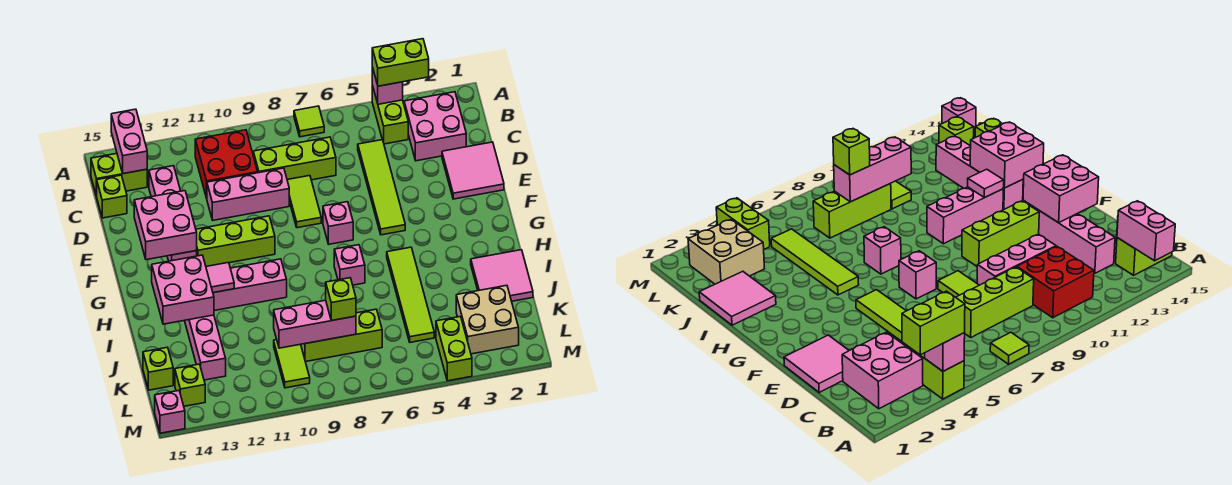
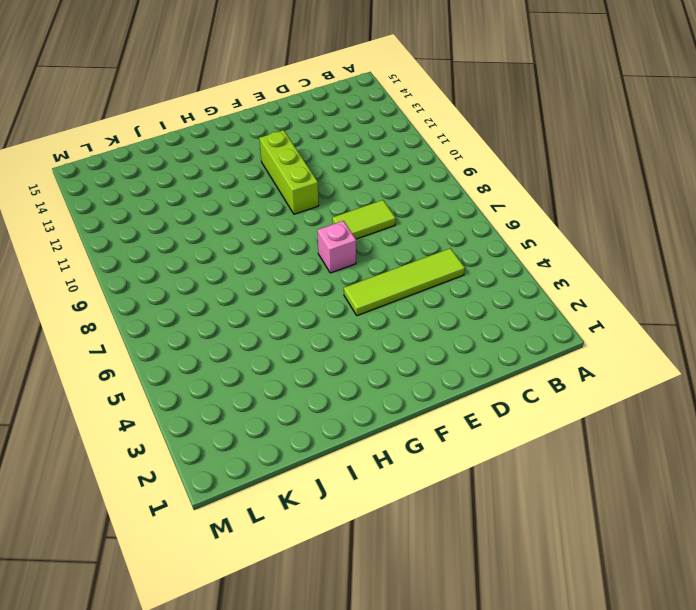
none -> lime brick A4:B4 level 1
none -> lime tile A7 level 1
none -> pink brick B2:C3 level 1
none -> red brick B10:C11 level 1

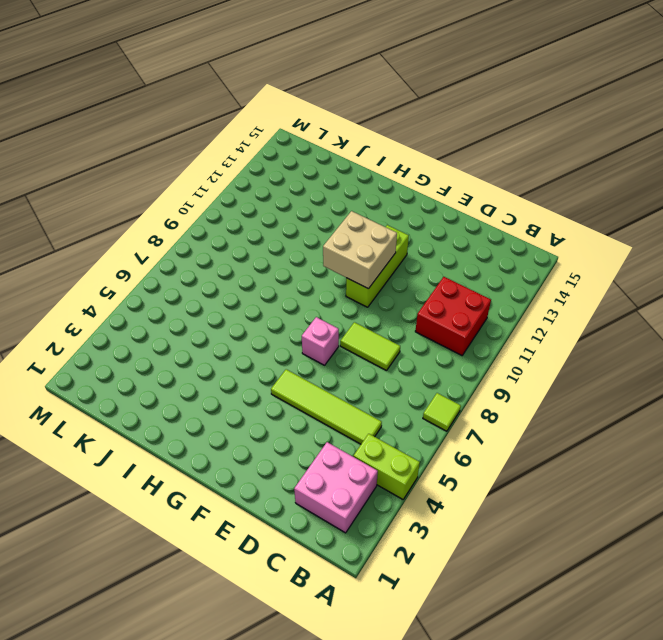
tan brick F10:G11 level 2 -> tan brick K2:L3 level 1
none -> lime brick B14:B15 level 1
none -> lime brick C7:C9 level 1
none -> pink brick C13:F13 level 1
none -> lime brick C15 level 1

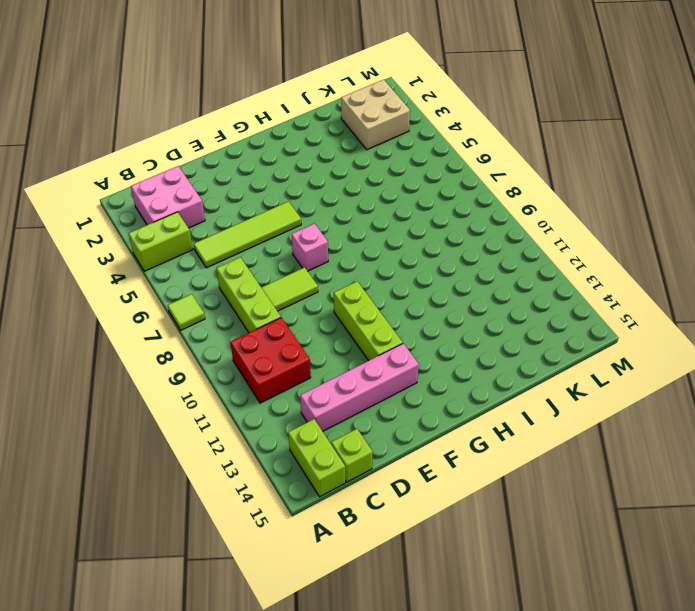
none -> pink tile D1:E2 level 1
none -> pink brick D9:D11 level 1
none -> lime tile H5:K5 level 1
none -> pink brick H7 level 1

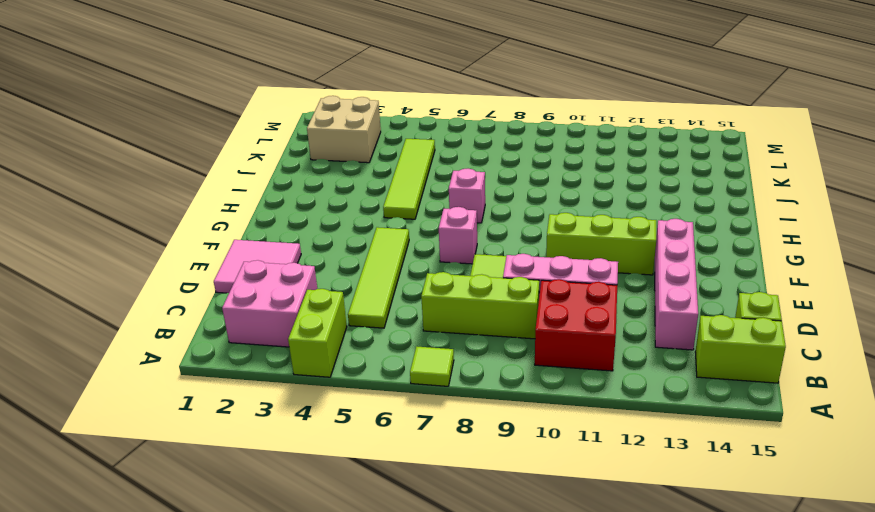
none -> pink brick H10:H12 level 1
none -> pink brick H13:K13 level 1
none -> pink tile I1:J2 level 1
none -> lime brick K7:K9 level 1

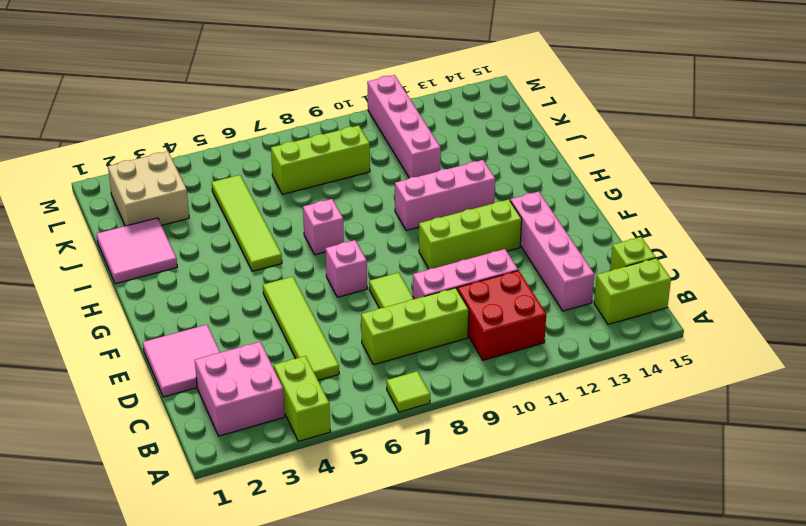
pink brick J11:M11 level 1 -> pink brick H13:K13 level 1
none -> lime tile K10:L10 level 1
none -> lime brick K15 level 1
none -> lime brick L4:M4 level 1
none -> lime brick L14 level 1

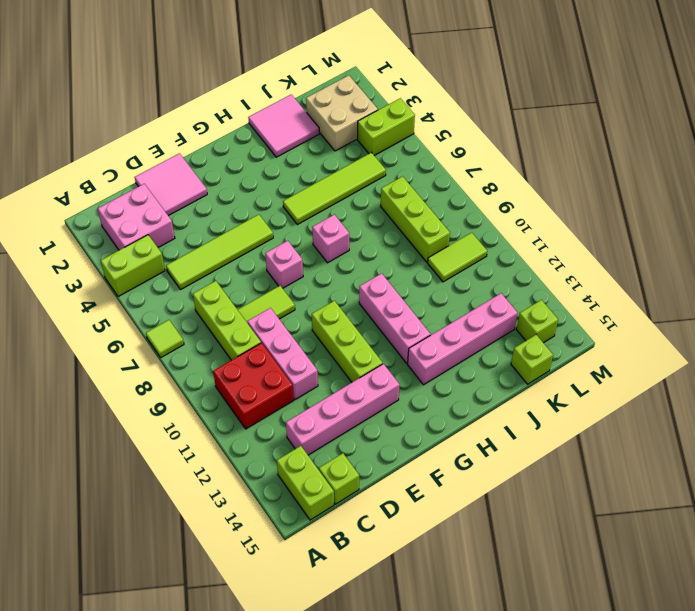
none -> pink brick M15 level 1
none -> pink brick A4 level 2
none -> pink brick A14:B14 level 2
none -> pink brick E13:F14 level 2

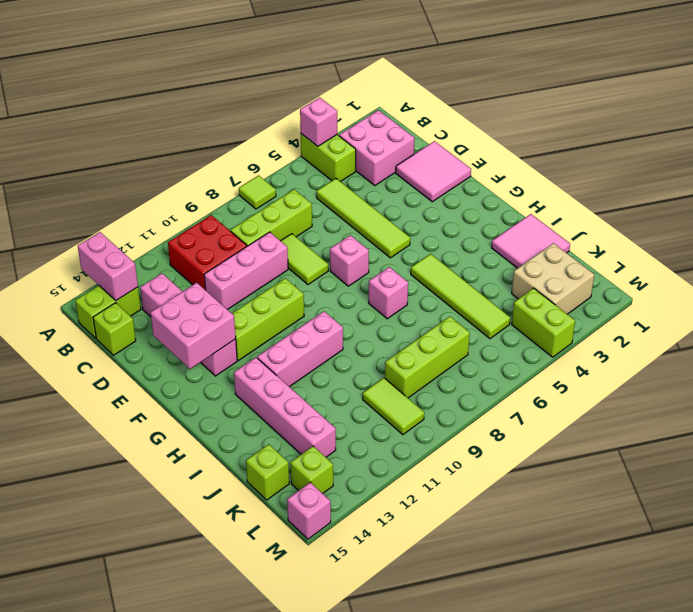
none -> pink tile H12 level 2
none -> pink brick H13:I14 level 2
none -> pink brick K8:K10 level 2
none -> lime brick A3:A4 level 3

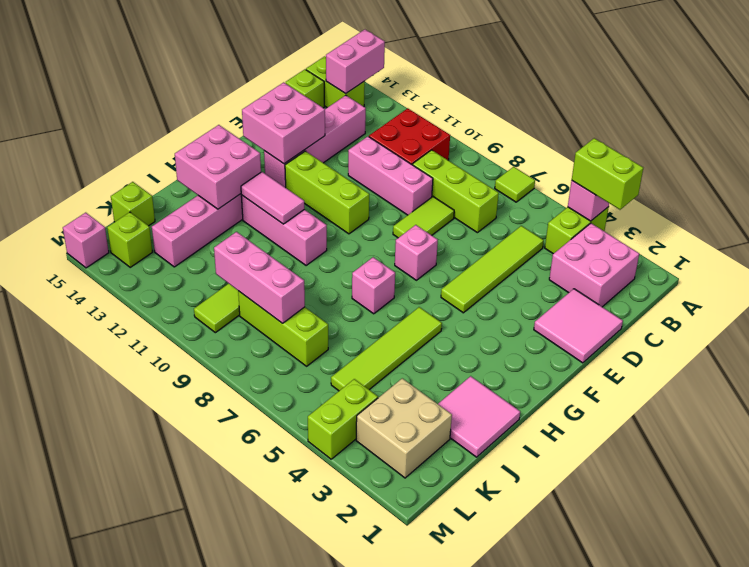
pink tile H11:H12 level 2 -> pink tile H12 level 2
none -> lime brick K8 level 3

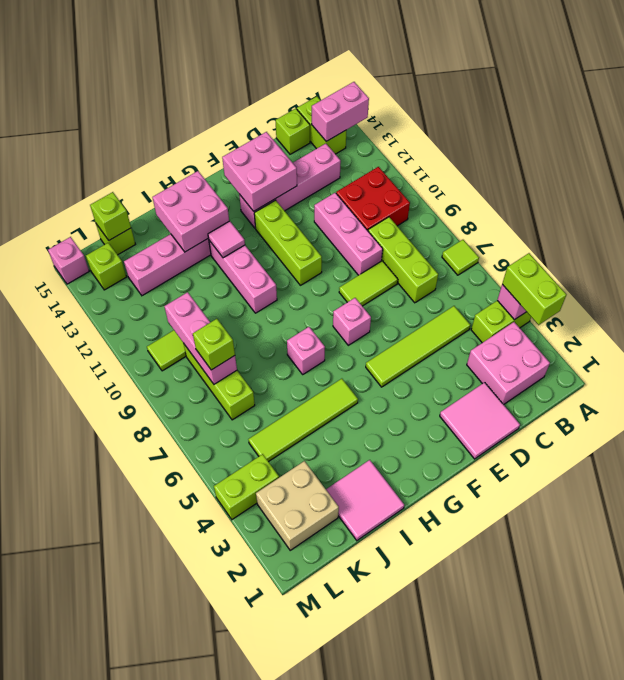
lime brick K15 level 2 -> none

